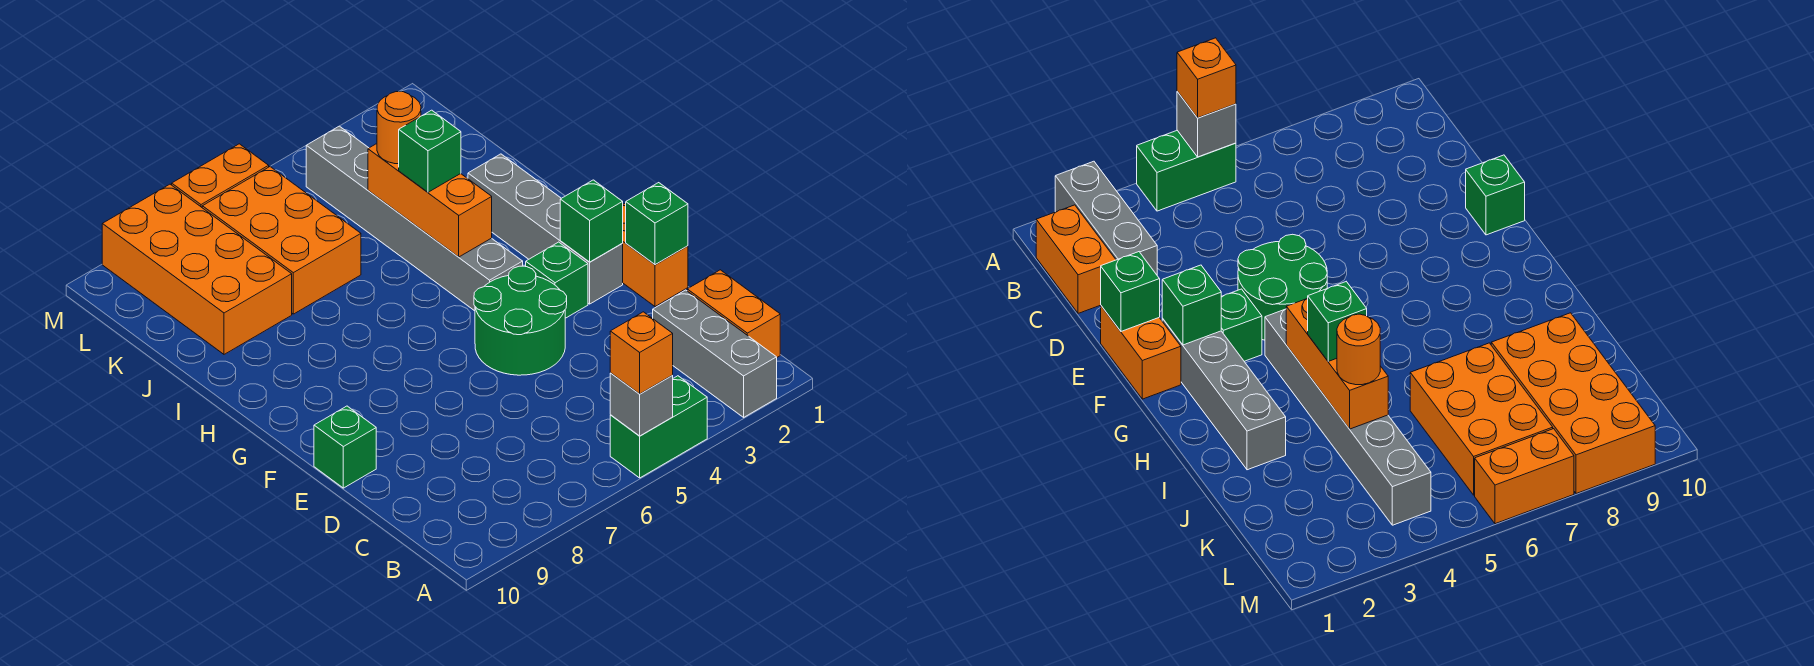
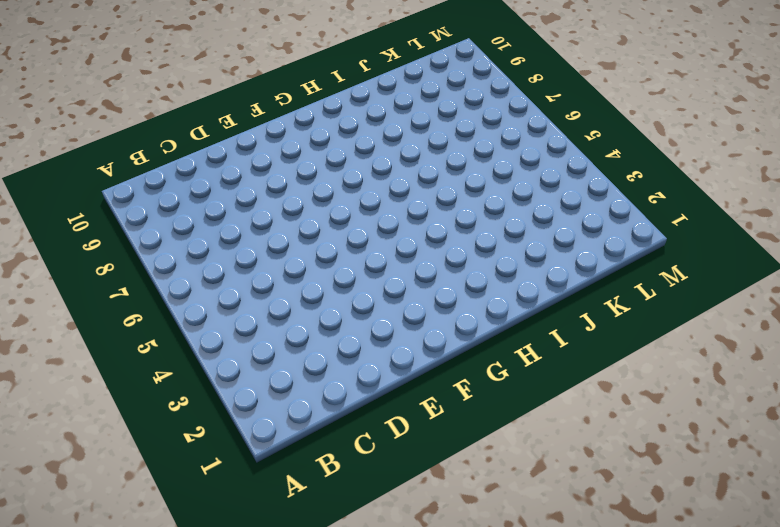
none -> grey brick A2:C2 level 1
none -> green brick A4:A5 level 1
none -> orange brick B1:C1 level 1

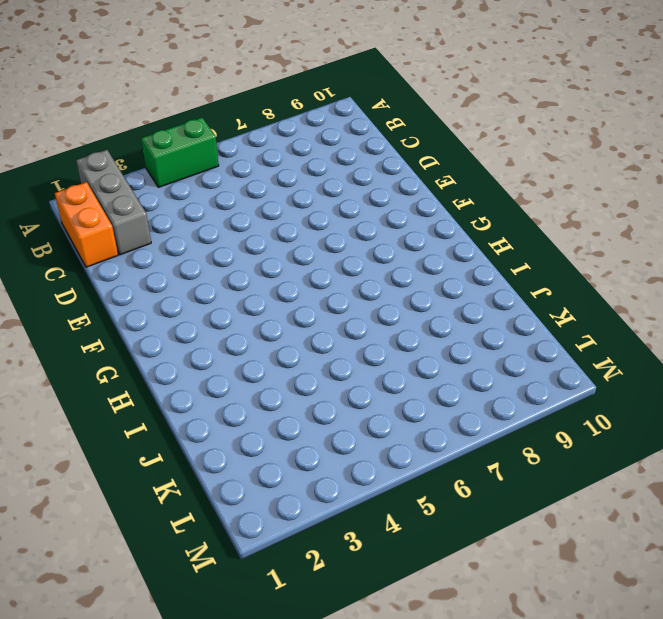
none -> orange brick E1:F1 level 1
none -> green round brick E4:F5 level 1
none -> green brick E10 level 1

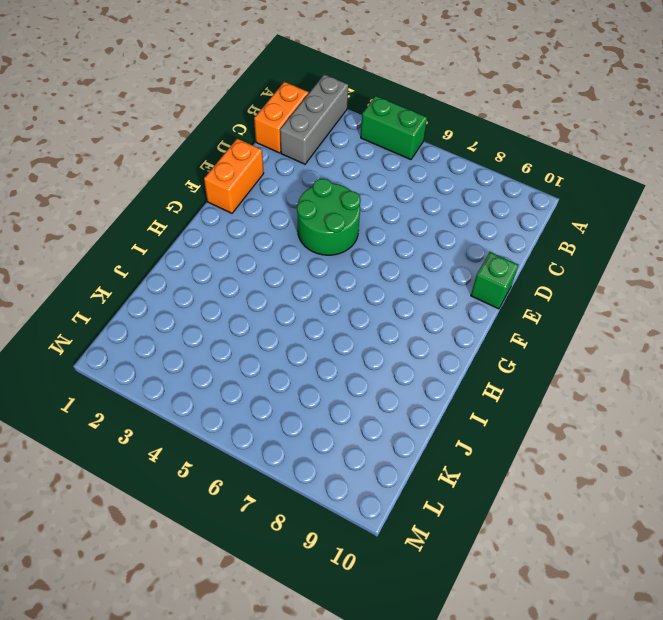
none -> grey brick F2:I2 level 1
none -> green brick F3 level 1
none -> grey brick G4:L4 level 1

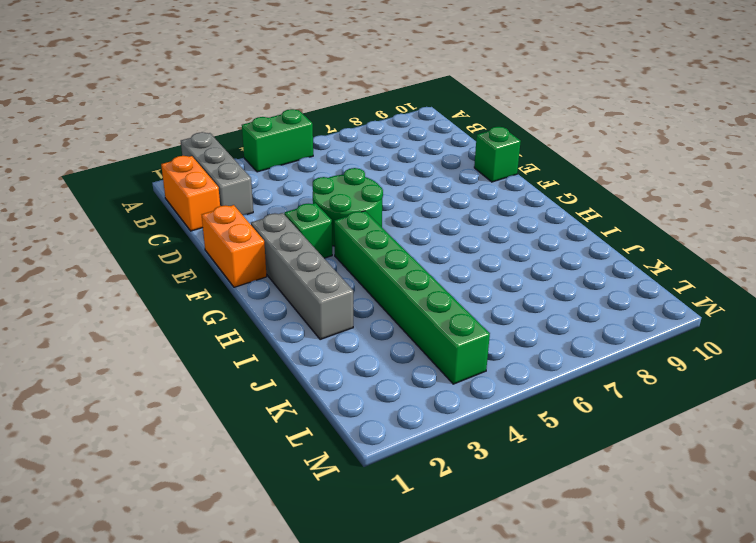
green brick G4:L4 level 1 -> grey brick G4:L4 level 1
none -> orange brick J6:L7 level 1
none -> orange brick J8:M9 level 1
none -> orange brick M6:M7 level 1

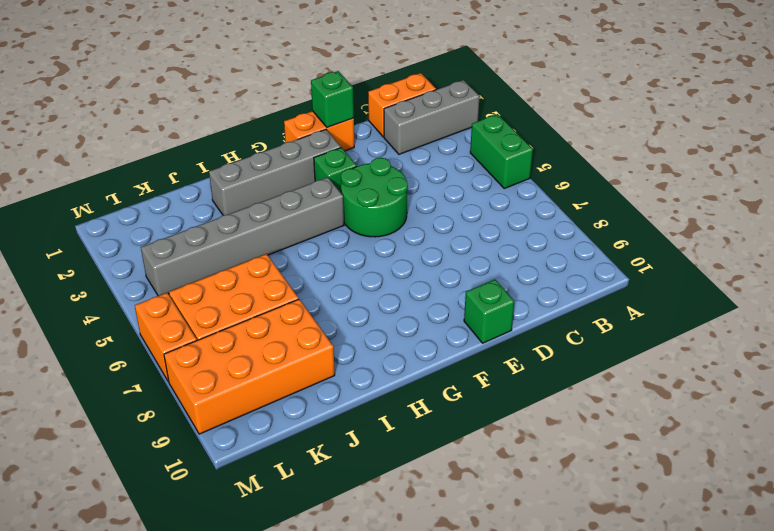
none -> grey brick A5 level 2
none -> green brick F2 level 2
none -> orange brick H4:J4 level 2

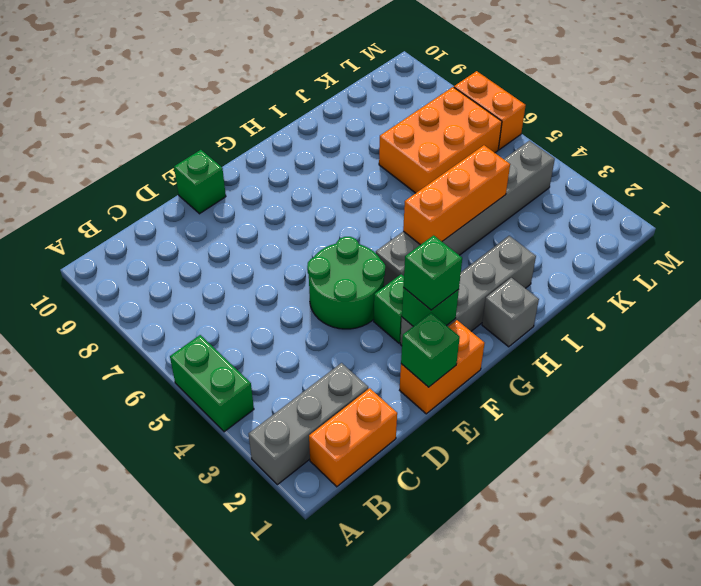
green brick F2 level 3 -> green brick I4 level 3
grey brick H1 level 1 -> grey brick A5 level 2
none -> orange brick J8:M9 level 1
none -> orange brick A5 level 3
none -> orange round brick J4 level 3

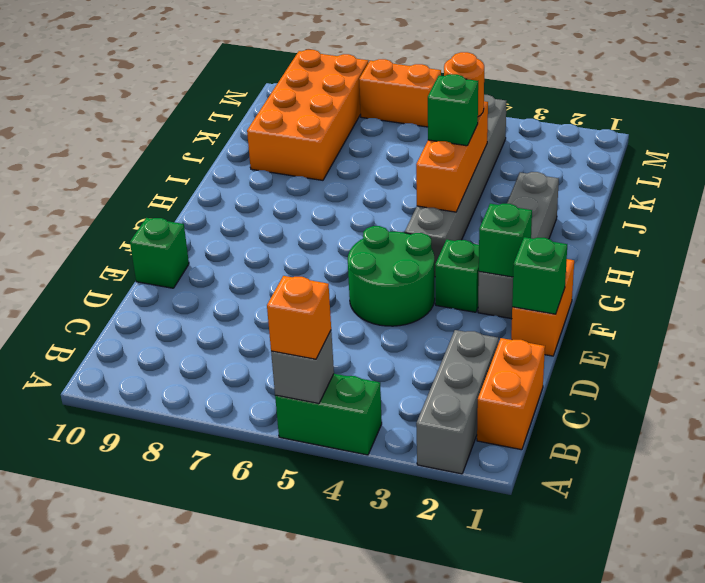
none -> orange brick J6:L7 level 1

